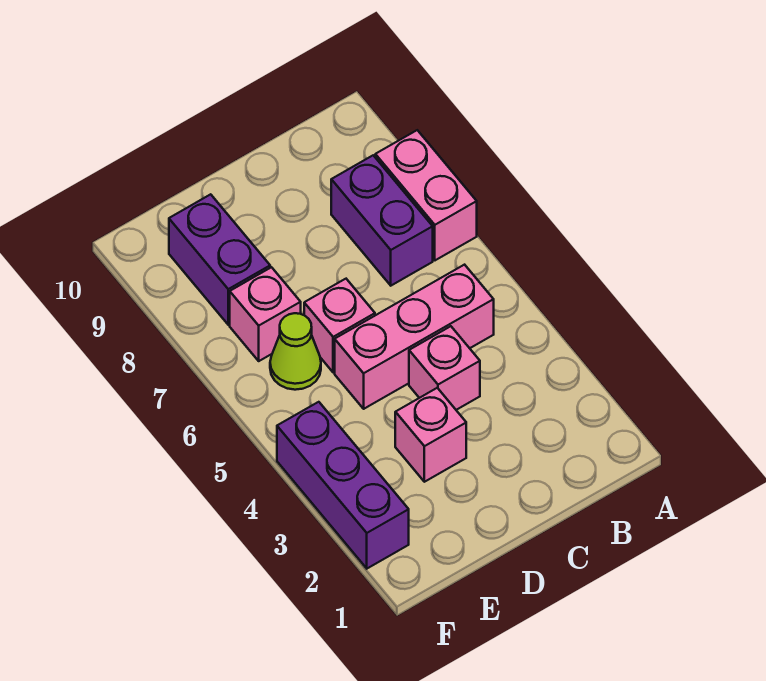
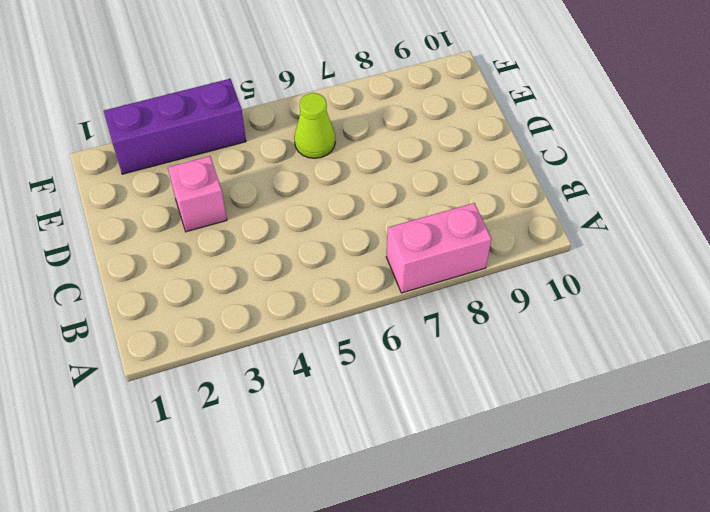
none -> pink brick B5:D5 level 1
none -> purple brick B7:B8 level 1

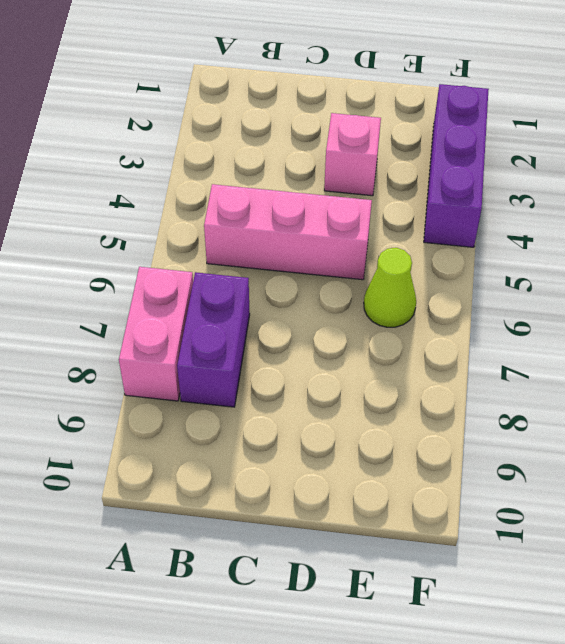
none -> pink brick C4 level 1
none -> pink brick D6 level 1

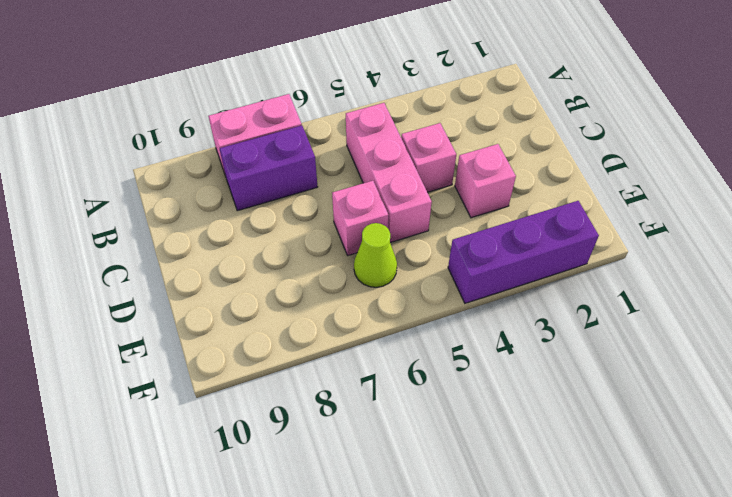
none -> pink brick E7 level 1
none -> purple brick E8:E9 level 1

